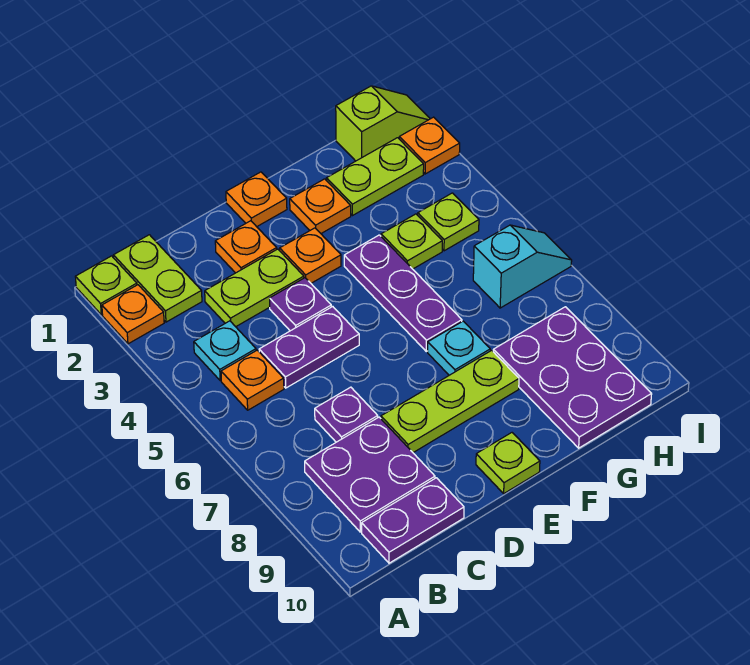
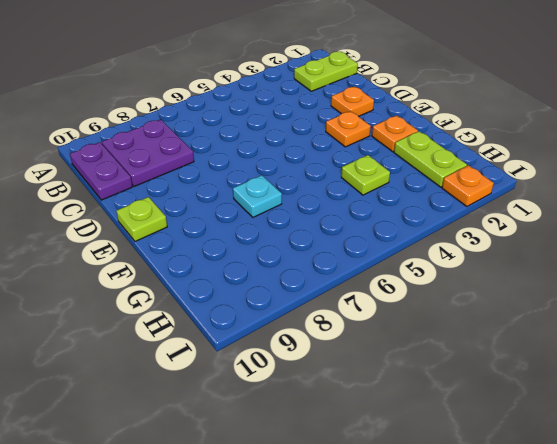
none -> lime plate A1 level 1
none -> orange plate A2 level 1
none -> cyan plate B4 level 1

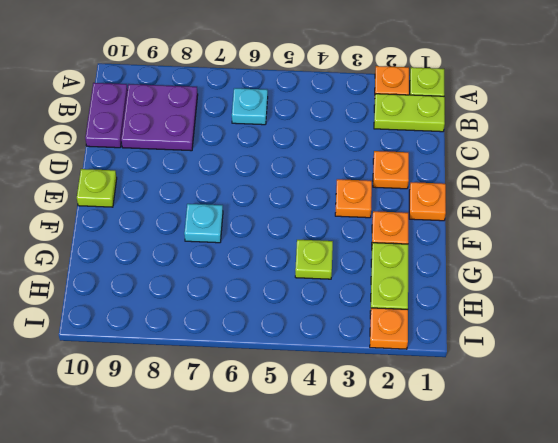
cyan plate B6 level 1 -> cyan plate B4 level 1
none -> orange plate B5 level 1
none -> lime plate C3:D3 level 1
none -> purple plate C5:D5 level 1

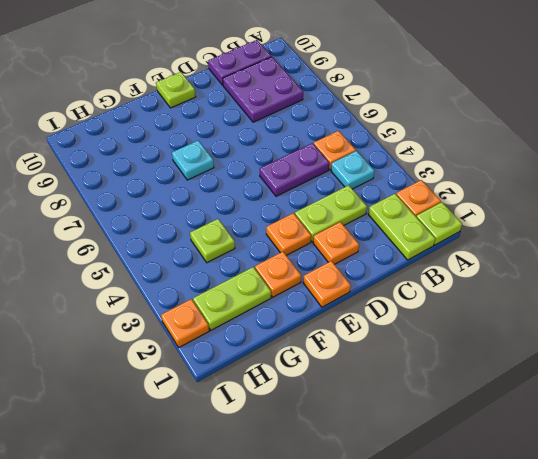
none -> purple plate C7 level 1
none -> purple plate D4 level 1
none -> lime plate D8:F8 level 1

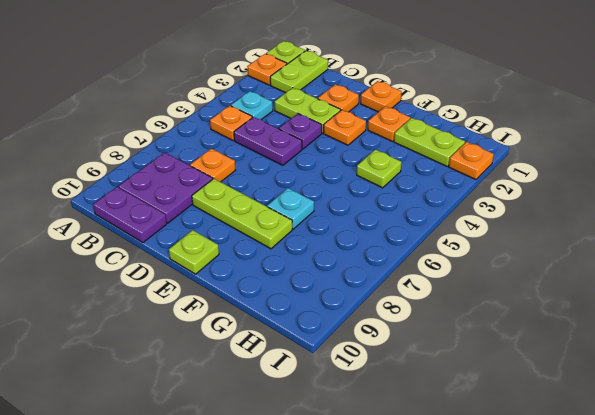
orange plate C7 level 1 -> purple plate C7 level 1
none -> purple plate F4:F6 level 1
none -> purple plate G8:H10 level 1
none -> lime slope H1:I1 level 1 top H

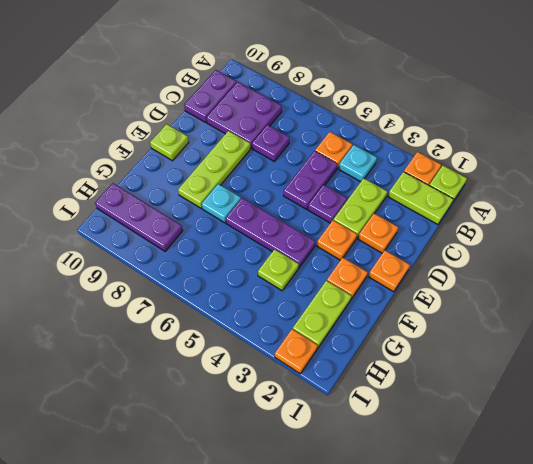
purple plate H8:H10 level 1 -> purple plate G8:H10 level 1
none -> lime slope H1:I1 level 1 top H
none -> lime plate H4 level 1
none -> cyan slope H6:I6 level 1 top H

